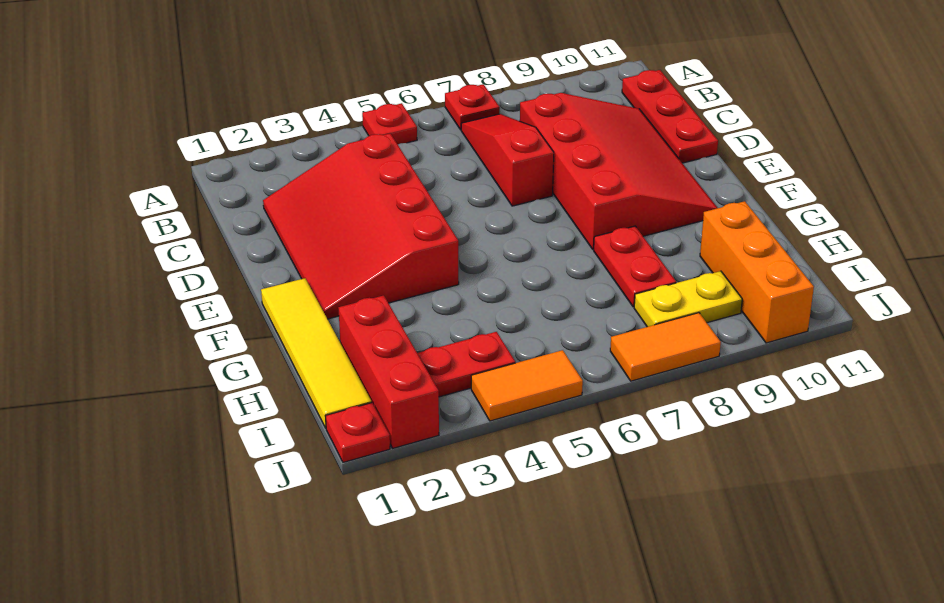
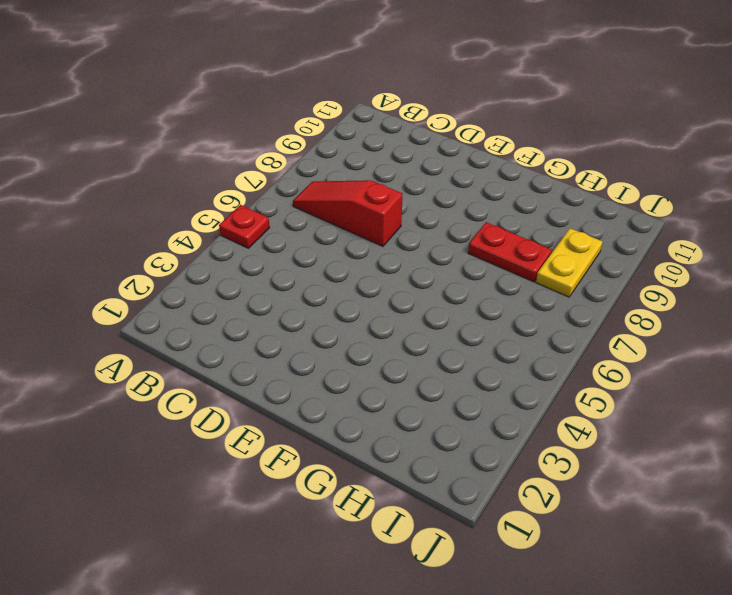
none -> red plate A7 level 1
none -> red plate B11:D11 level 1
none -> red slope C2:F4 level 1 top 4

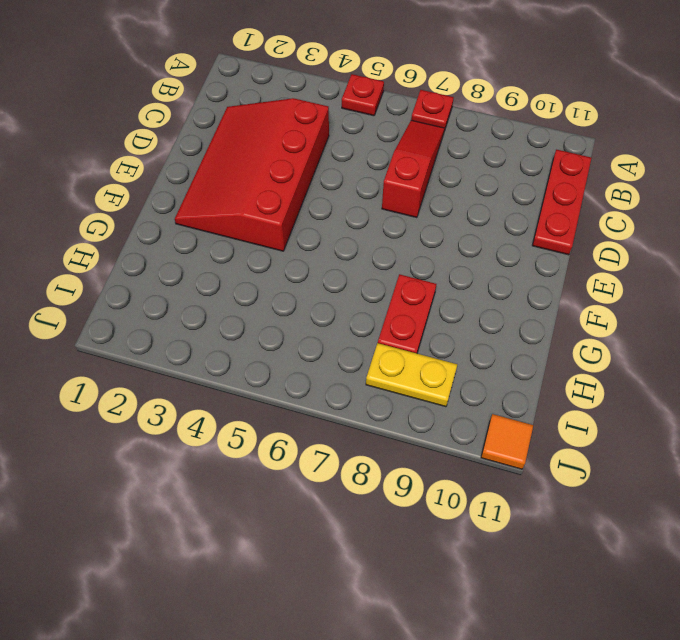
orange tile J11 level 1 -> none
none -> red slope C8:F10 level 1 top 8
none -> yellow tile F1:I1 level 1
none -> red brick H2:J2 level 1

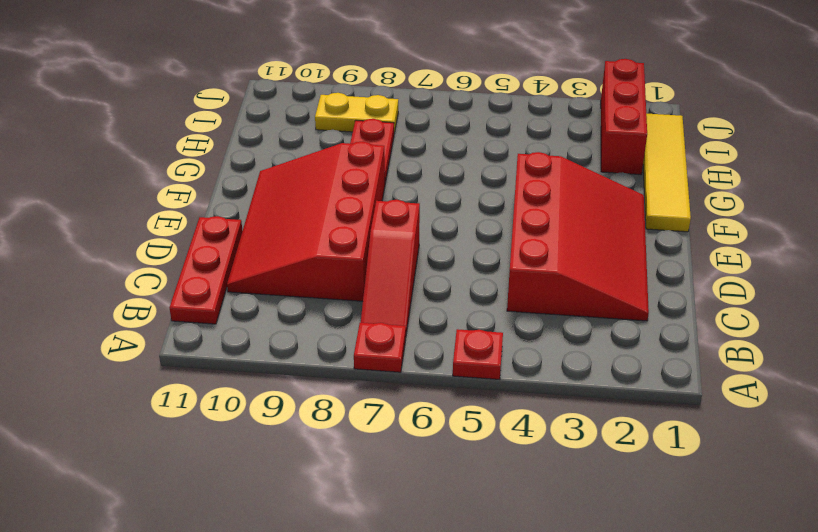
none -> orange brick H10:J10 level 1
none -> red plate I3:I4 level 1
none -> red plate J1 level 1

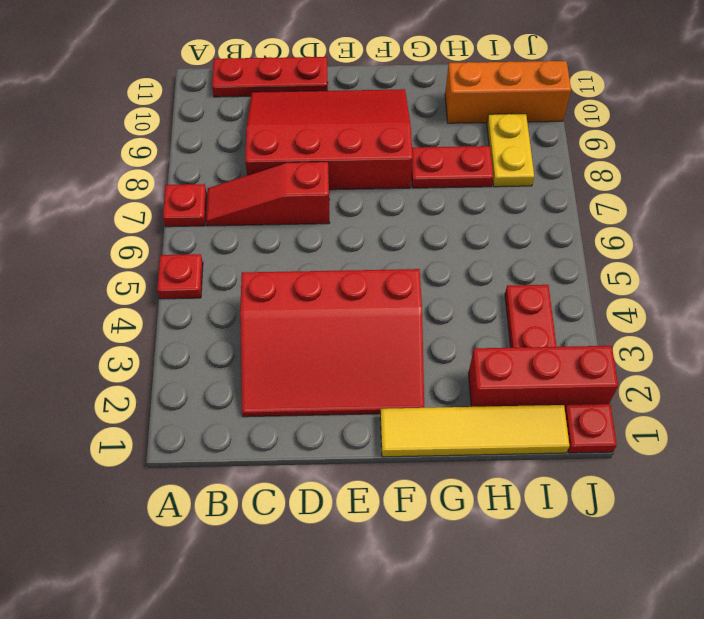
none -> orange tile J4:J5 level 1
none -> orange tile J7:J8 level 1

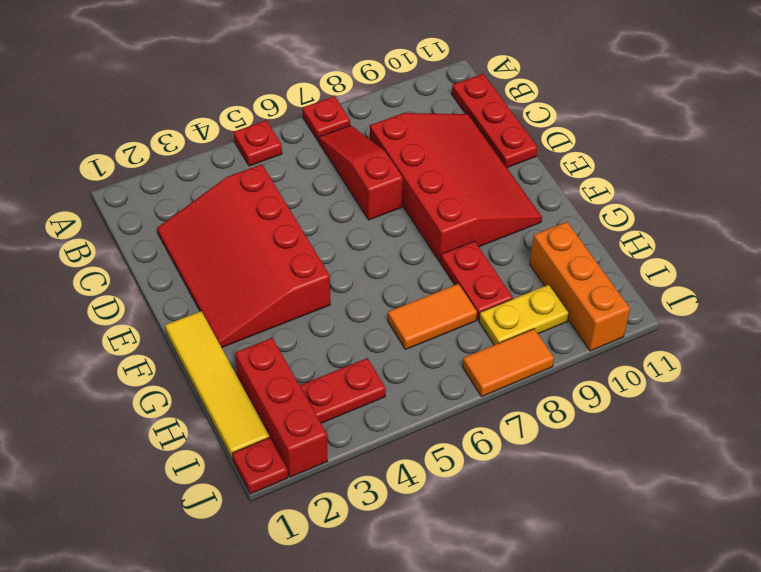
orange tile H6:H7 level 1 -> orange tile J4:J5 level 1

